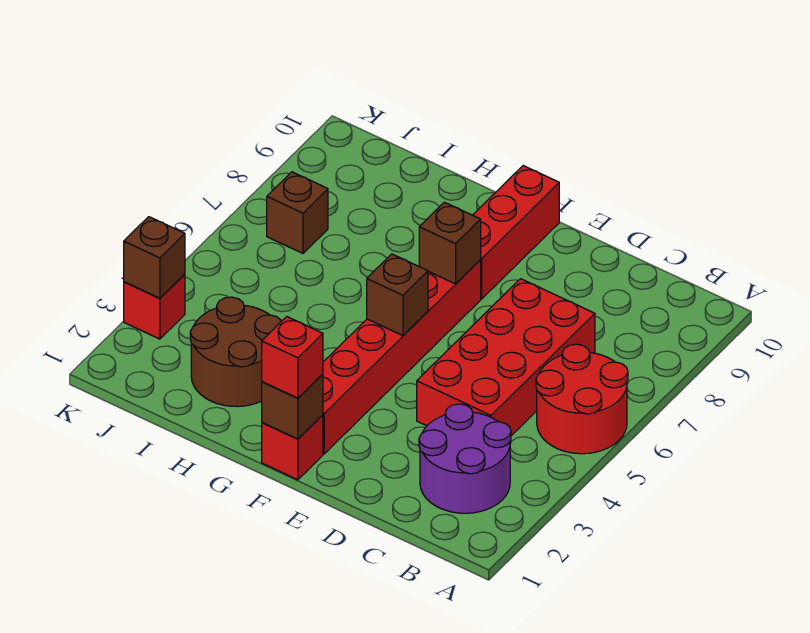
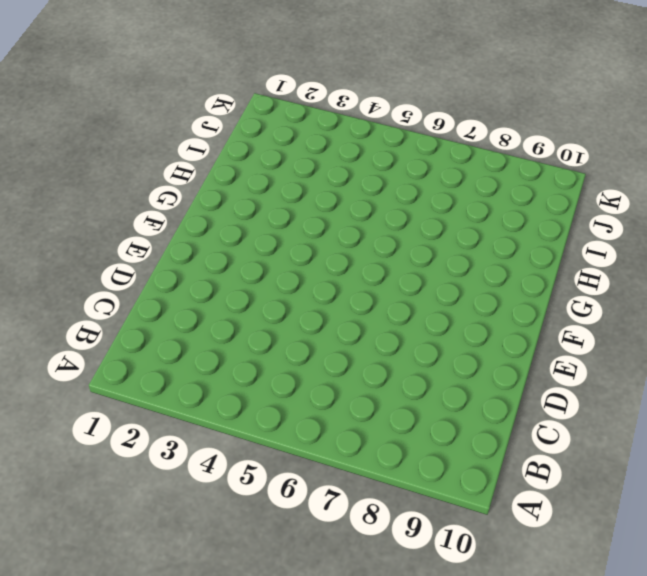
none -> red round brick A5:B6 level 1
none -> purple round brick B2:C3 level 1
none -> red brick C4:D7 level 1

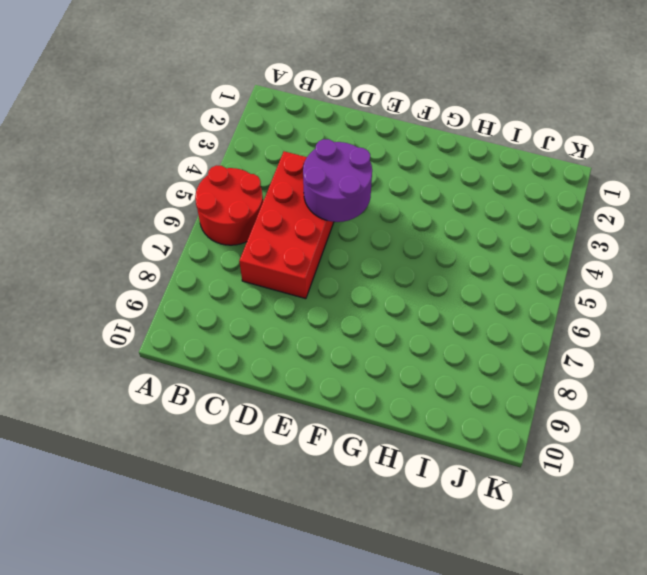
purple round brick D4:E5 level 2 -> purple round brick B2:C3 level 1
none -> red brick F1 level 1
none -> red brick F2:F7 level 1
none -> red brick F8:F10 level 1

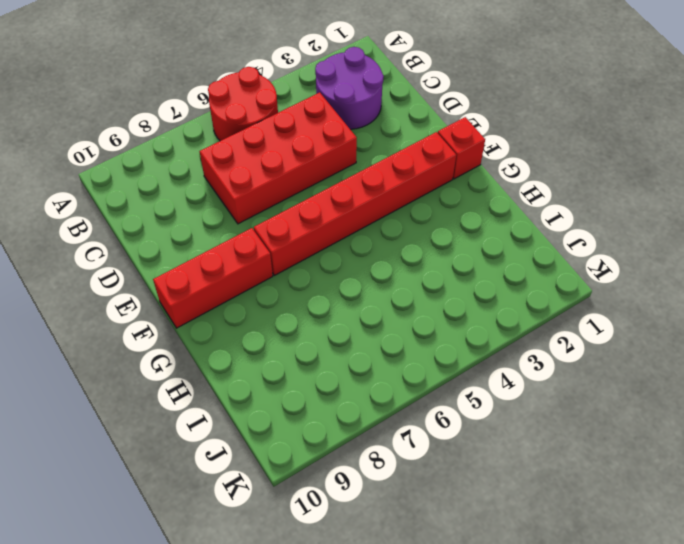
none -> brown round brick H2:I3 level 1
none -> brown brick J7 level 1
none -> red brick K3 level 1

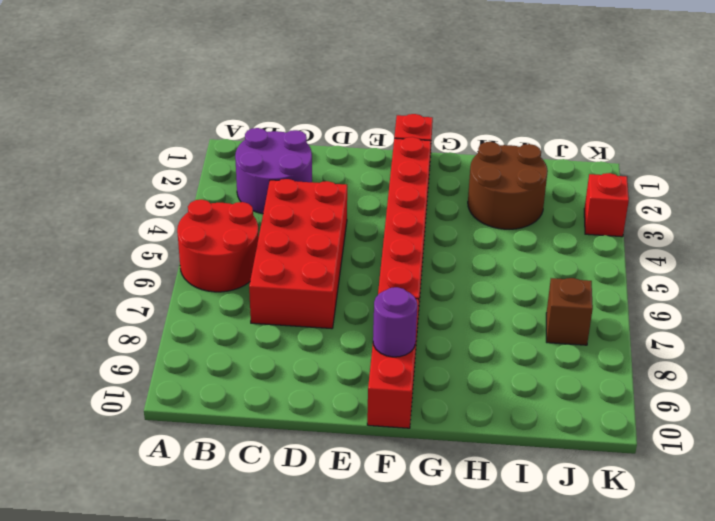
purple round brick F9 level 2 -> none
none -> brown brick F1 level 2
none -> brown brick F5 level 2
none -> brown brick F7 level 2

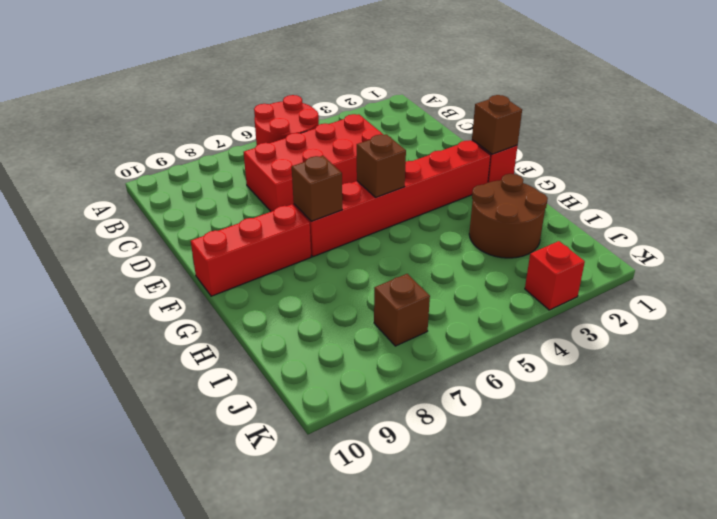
none -> purple round brick B2:C3 level 1
none -> brown brick K3 level 2
none -> red brick F1 level 3

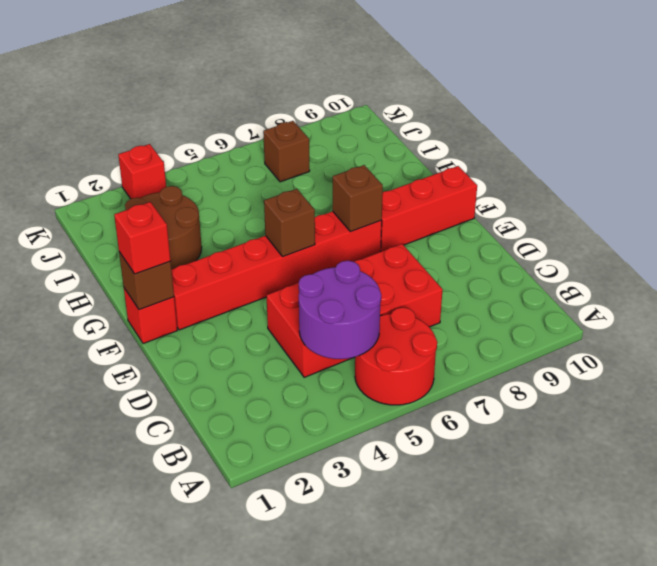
purple round brick B4:C5 level 2 -> purple round brick B2:C3 level 1
none -> brown brick K3 level 2

